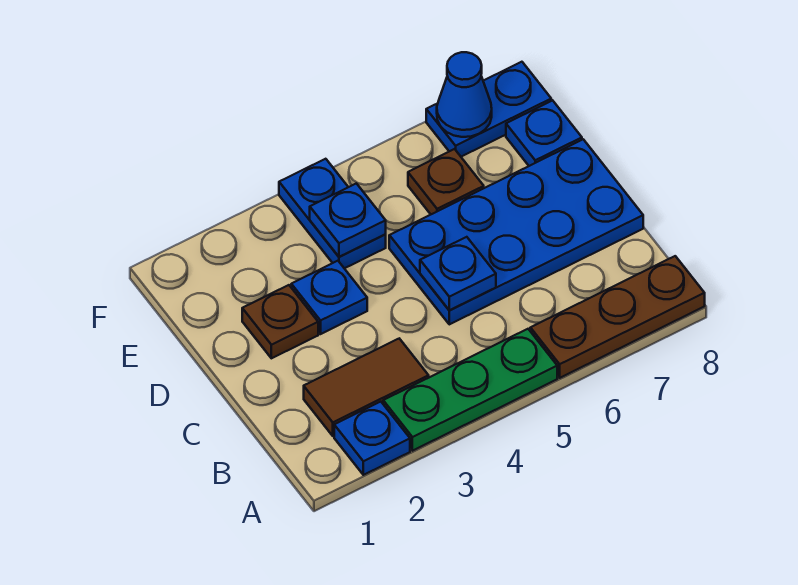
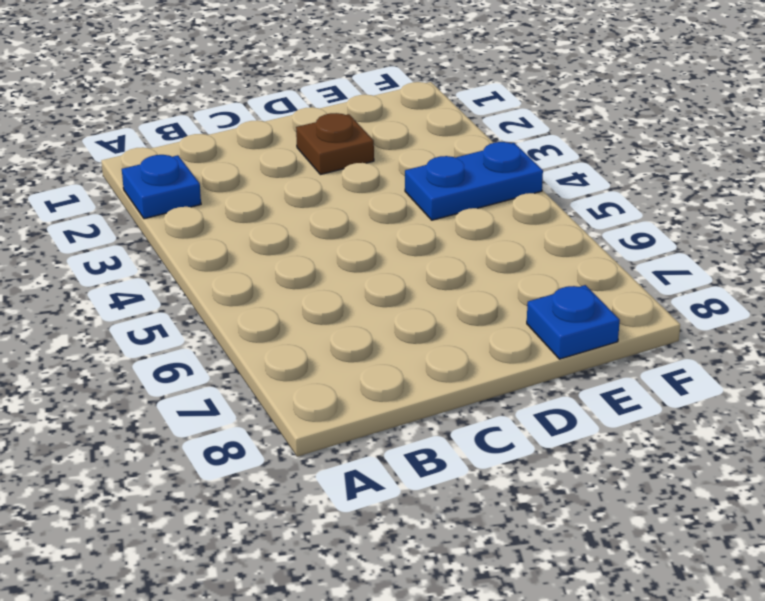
none -> green plate A3:A5 level 1
none -> brown plate A6:A8 level 1
none -> brown tile B2:B3 level 1

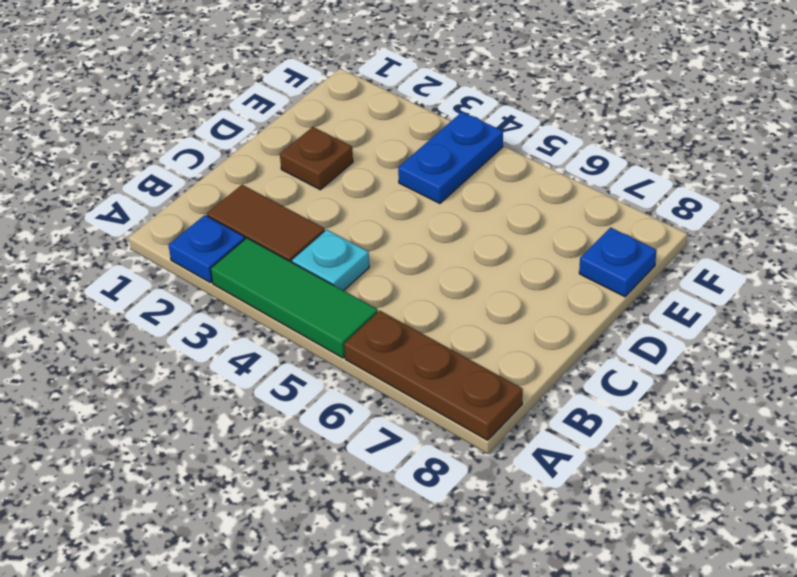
green tile A3:A5 level 1 -> green plate A3:A5 level 1
cyan plate B4 level 1 -> none
none -> blue plate C5:D8 level 1
none -> blue plate D3 level 1
none -> brown plate E6 level 1

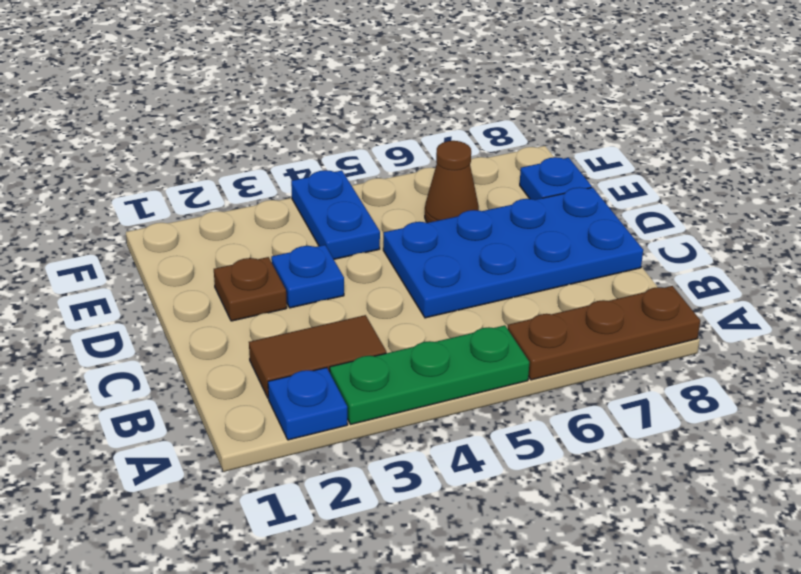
brown cone E6 level 1 -> brown plate E6 level 1
none -> blue plate F7:F8 level 1
none -> blue plate C5 level 2
none -> blue plate E4 level 2

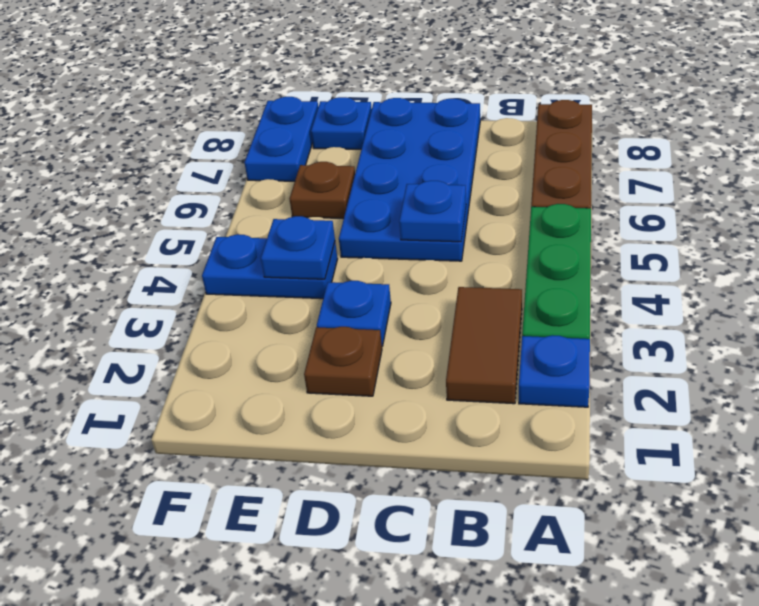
none -> blue cone F7 level 2

